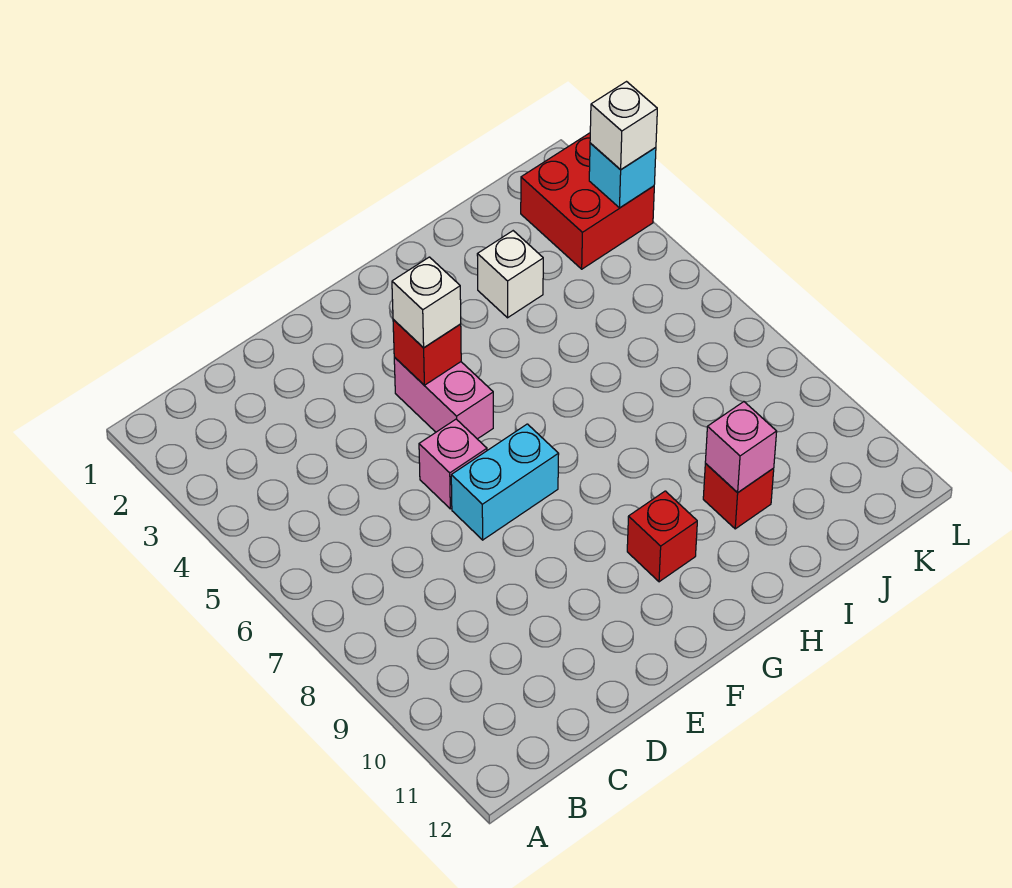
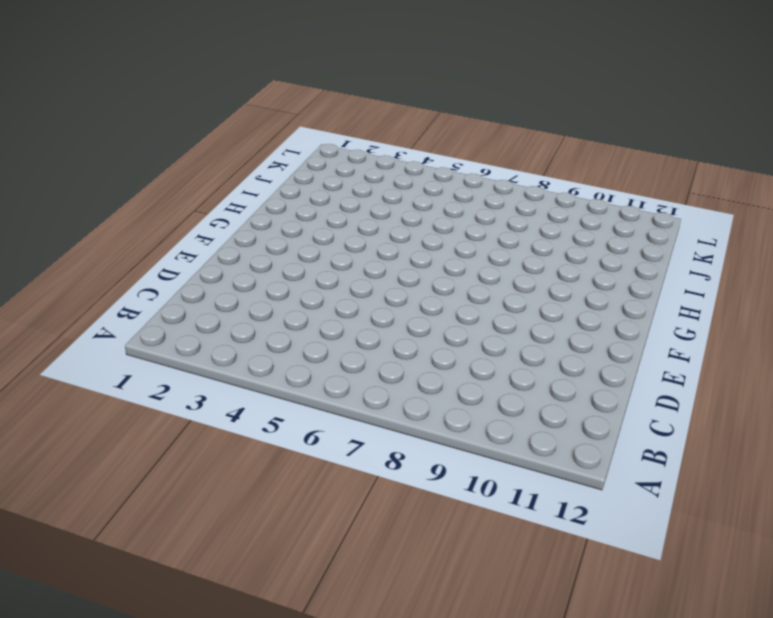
none -> pink brick E6 level 1
none -> cyan brick E7:F7 level 1
none -> pink brick F4:F5 level 1

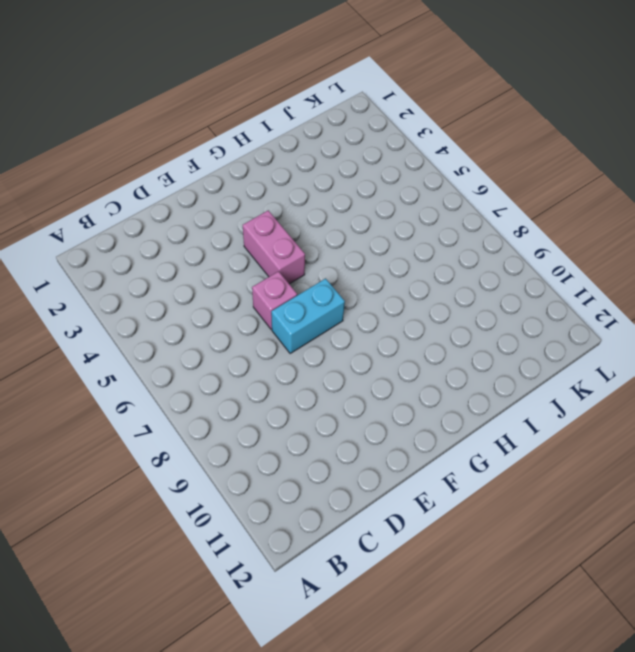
none -> red brick G10 level 1
none -> white brick I3 level 1
none -> red brick I10 level 1

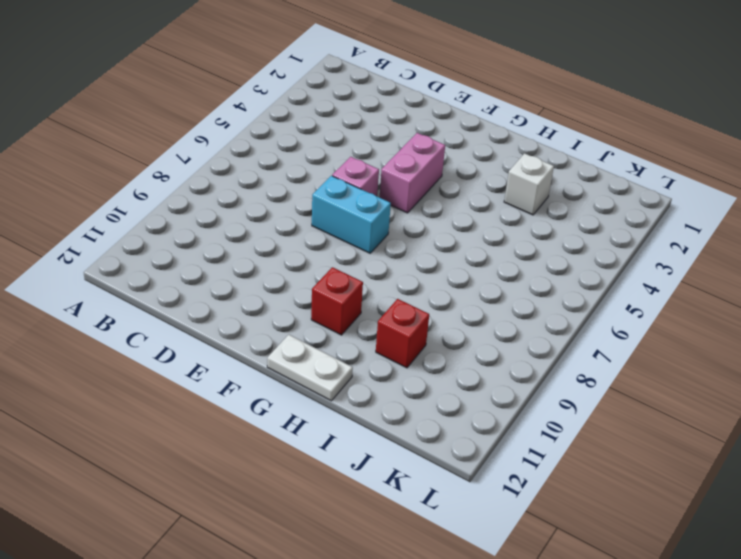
white plate G12:H12 level 1 -> none
none -> red brick K2:L3 level 1
none -> red brick F4 level 2
none -> pink brick I10 level 2

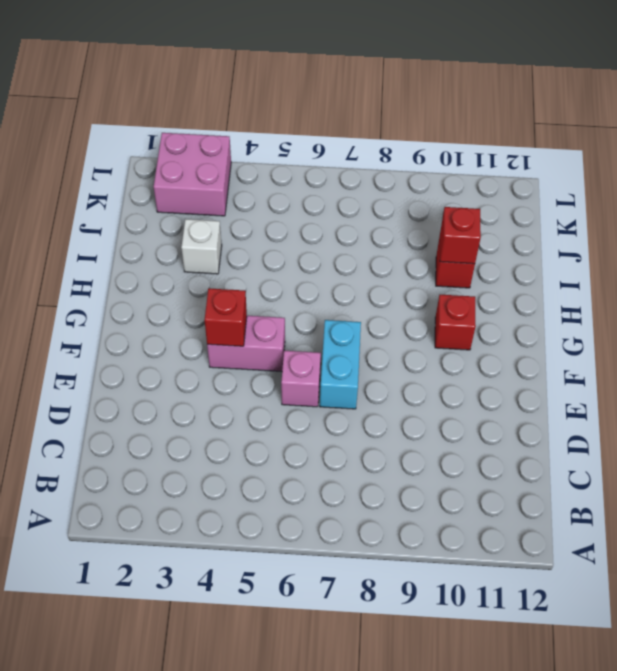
red brick I10 level 2 -> pink brick I10 level 2
pink brick K2:L3 level 1 -> red brick K2:L3 level 1
none -> cyan brick L3 level 2
none -> white brick F4 level 3
none -> white brick L3 level 3

